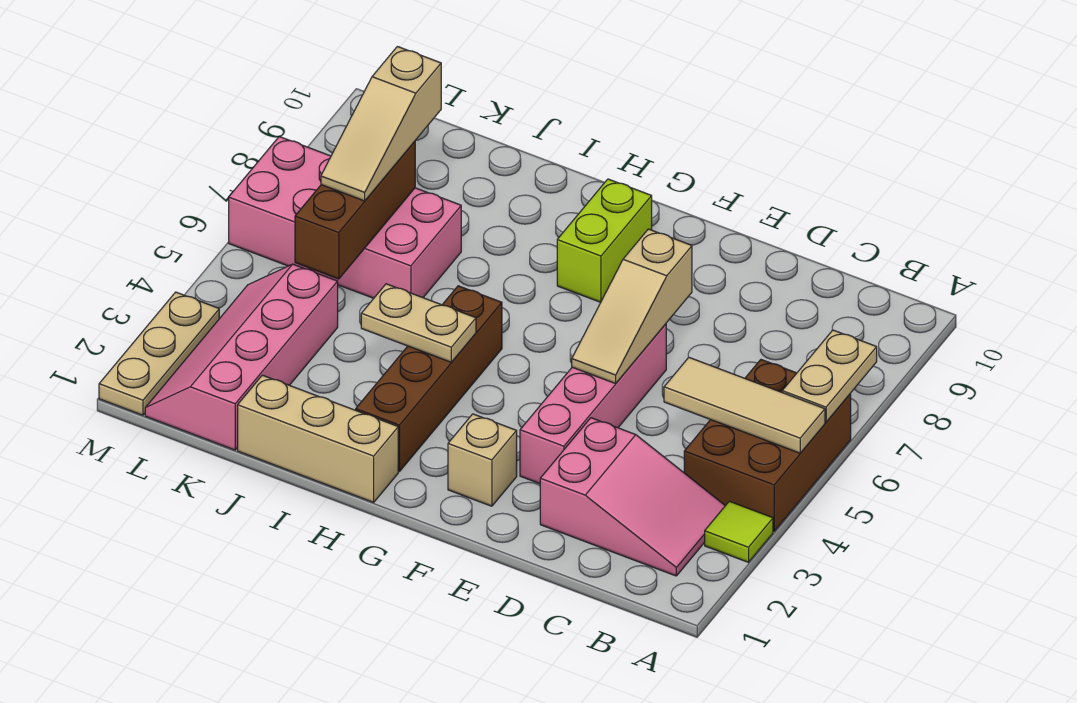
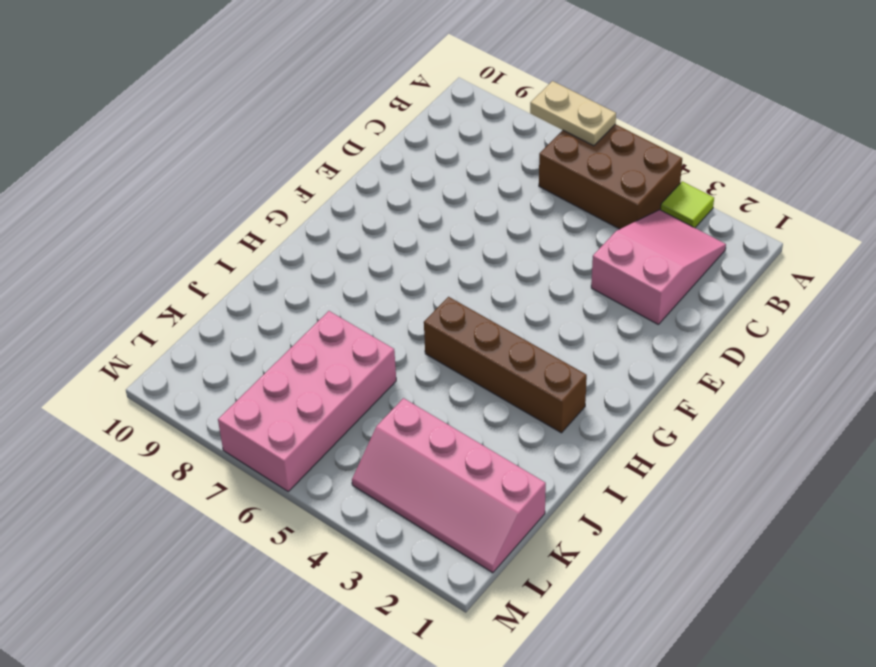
none -> pink brick E3:E6 level 1
none -> tan brick F2 level 1
none -> lime brick G8:G9 level 1

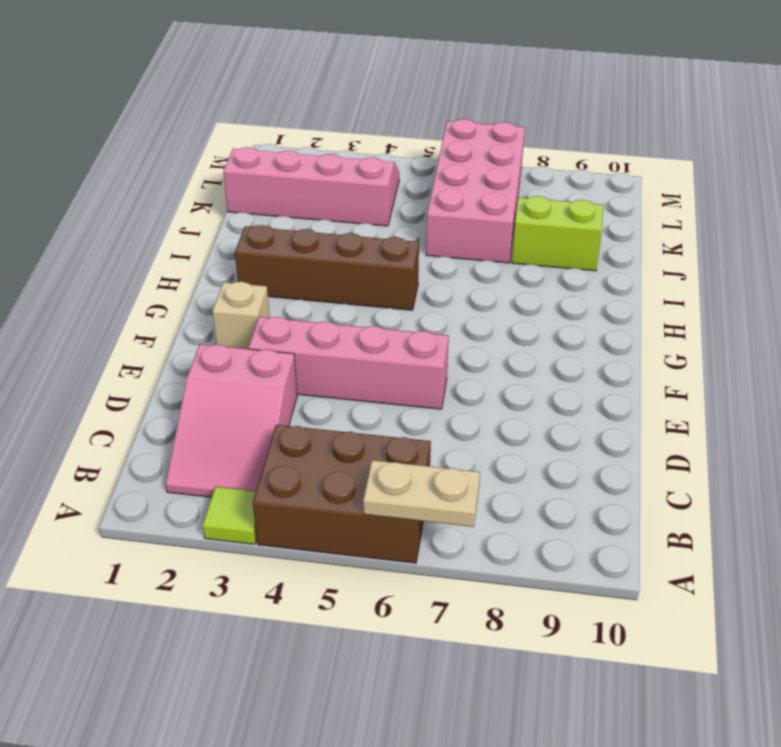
lime brick J8:J9 level 1 -> lime brick G8:G9 level 1
none -> tan brick H1:J1 level 1
none -> tan plate M1:M3 level 1
none -> tan tile A5:C5 level 2

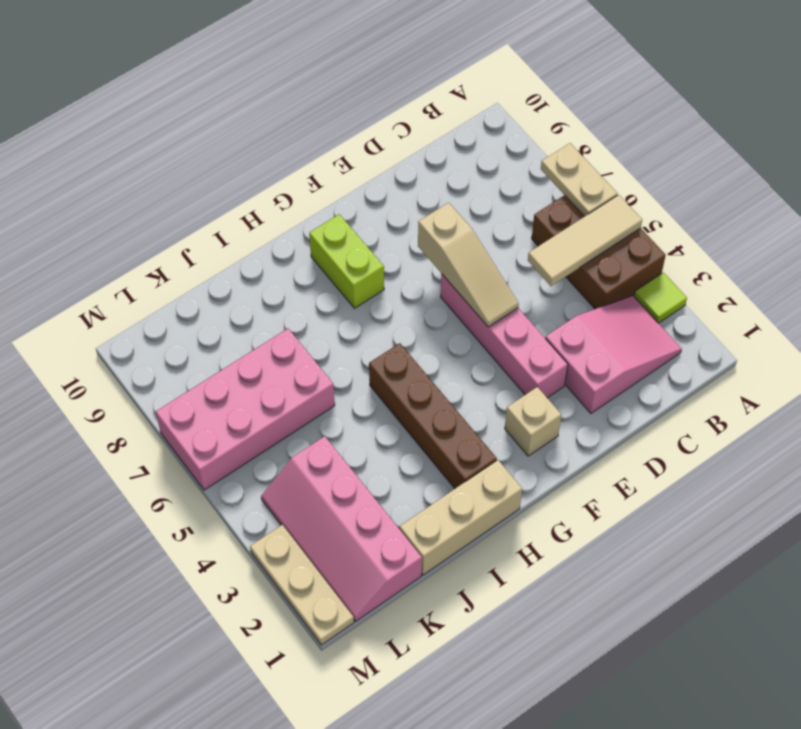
none -> tan plate H4:I4 level 2
none -> brown brick K5:K7 level 2
none -> tan slope K6:K8 level 3 top 8

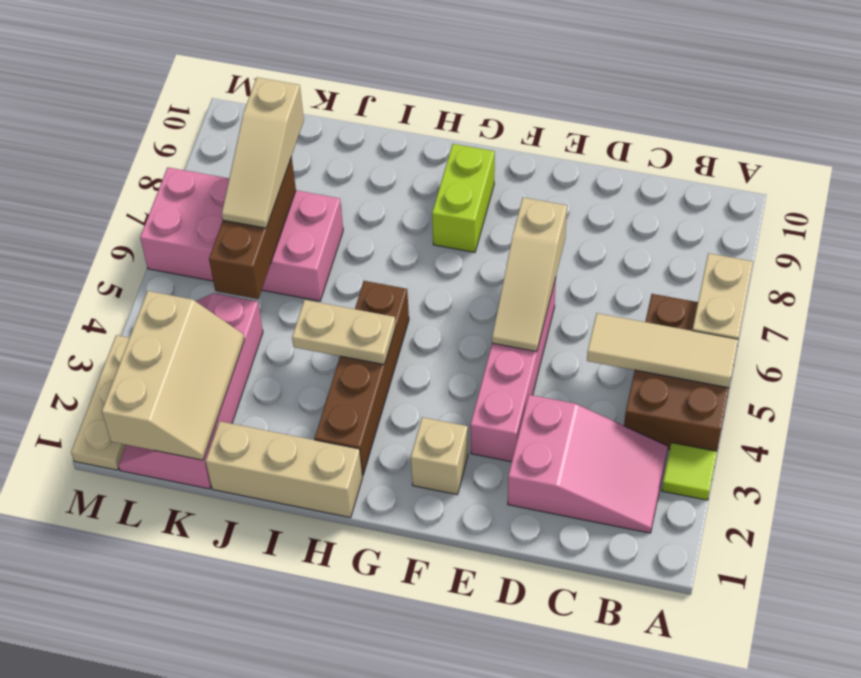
tan slope K1:L3 level 2 top L -> none

